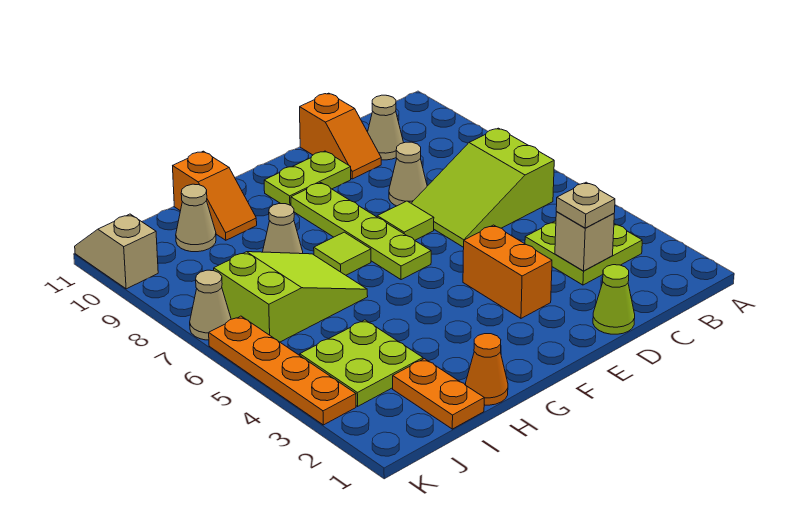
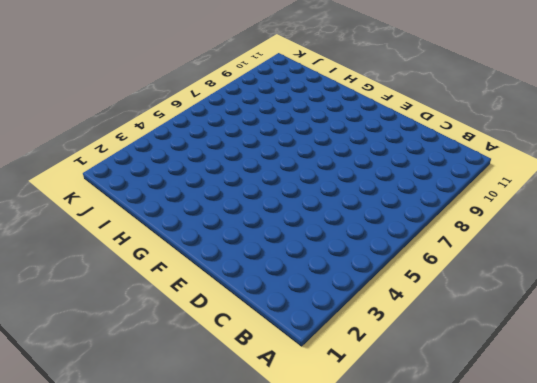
none -> lime plate B3:C4 level 1
none -> lime slope B6:D7 level 1 top B
none -> tan cone C10 level 1

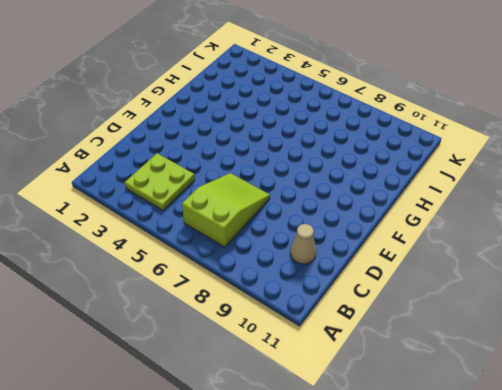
none -> lime cone D1 level 1
none -> tan cone D8 level 1
none -> orange slope D10:D11 level 1 top 11

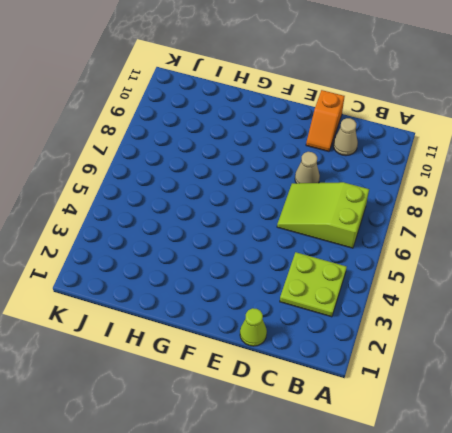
none -> orange brick E3:E4 level 1
none -> lime tile E7 level 1
none -> lime plate E10:F10 level 1

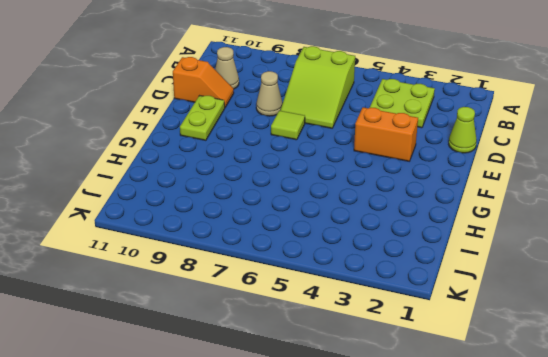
none -> lime plate F6:F9 level 1
none -> lime tile G7 level 1
none -> orange cone H1 level 1

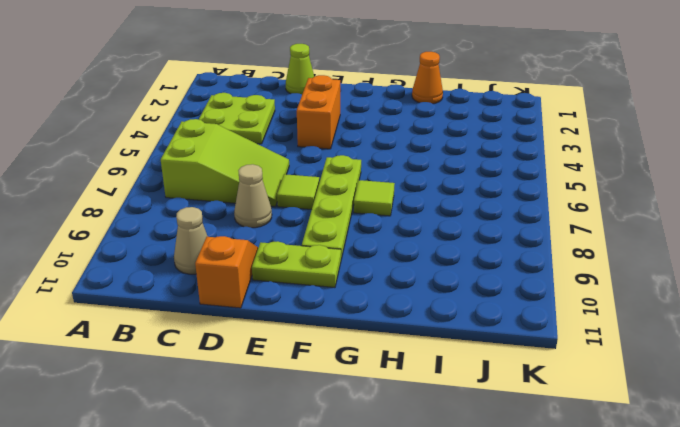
none -> lime slope H6:J7 level 1 top J
none -> tan cone H8 level 1
none -> orange slope H10:H11 level 1 top 11

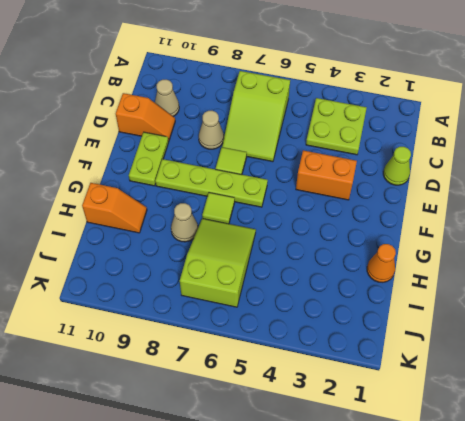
none -> orange plate I1:I2 level 1
none -> lime plate I3:J4 level 1
none -> tan cone I10 level 1

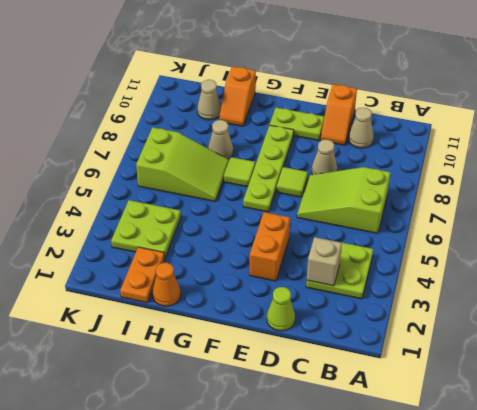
none -> orange plate K3:K6 level 1
none -> tan cone K7 level 1
none -> tan slope K10:K11 level 1 top 10

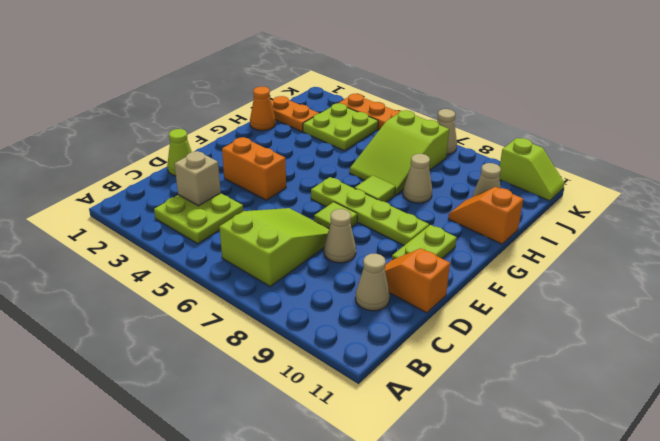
lime slope K10:K11 level 1 top 10 -> tan slope K10:K11 level 1 top 10
none -> tan plate C3 level 3

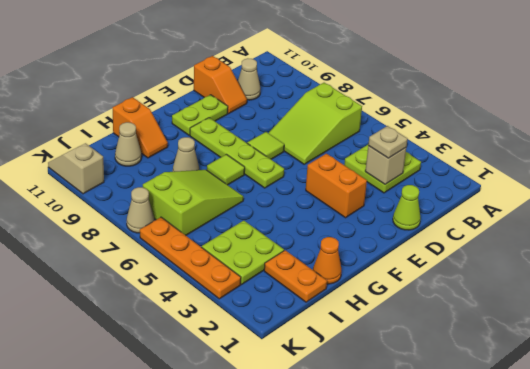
none -> tan cone D8 level 1

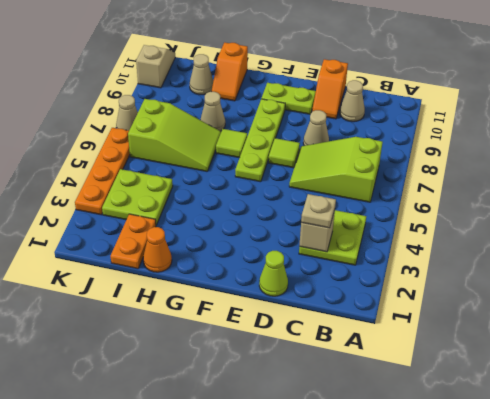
none -> orange brick E3:E4 level 1

